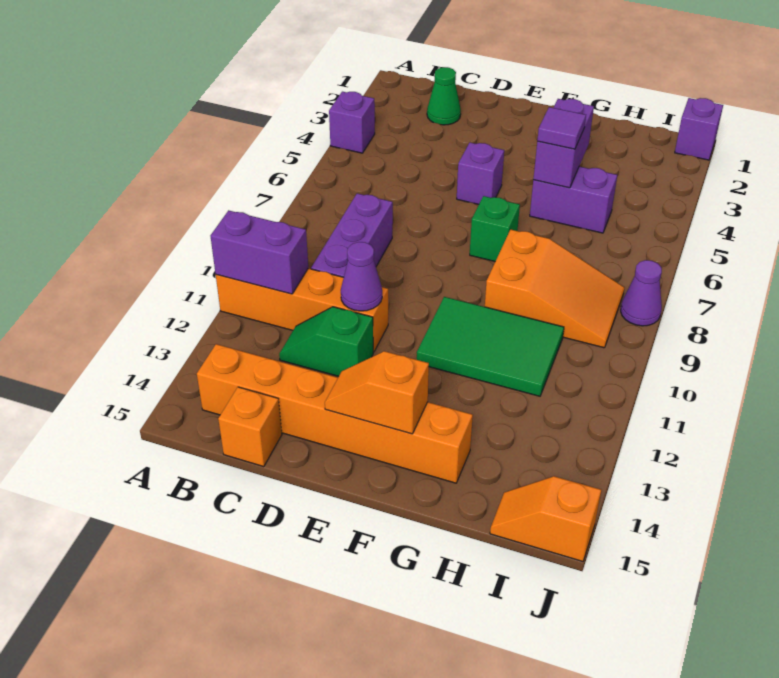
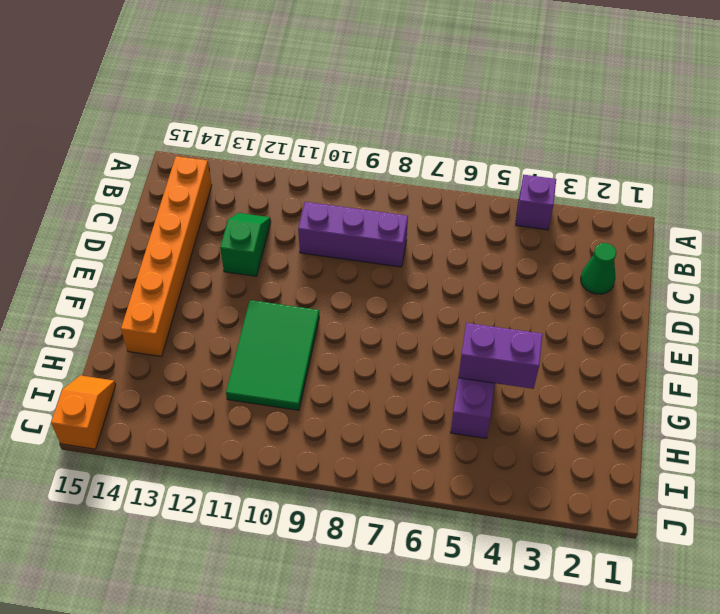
none -> orange brick A11:D11 level 1
none -> orange brick C15 level 1
none -> purple brick E5 level 1

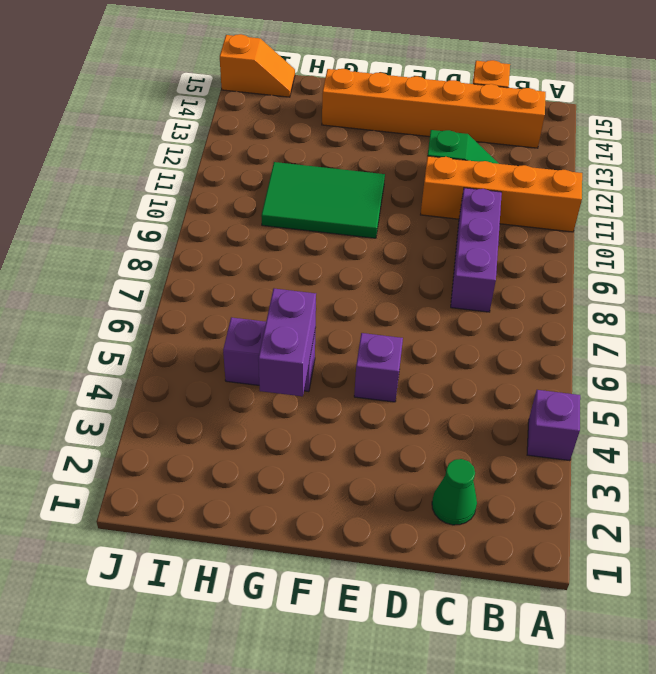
none -> green brick F7 level 1
none -> orange slope G8:I9 level 1 top G
none -> purple brick J1 level 1

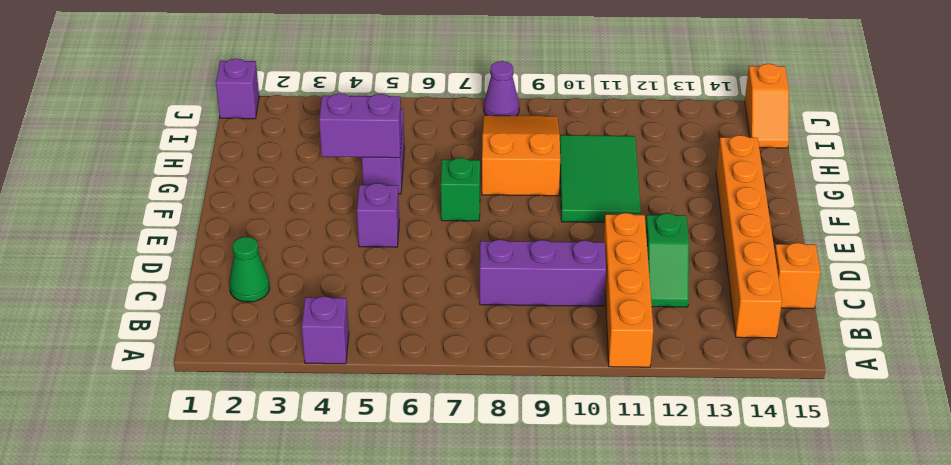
none -> purple brick A11:B11 level 2
none -> purple cone D11 level 2
none -> orange slope E14:F14 level 2 top F

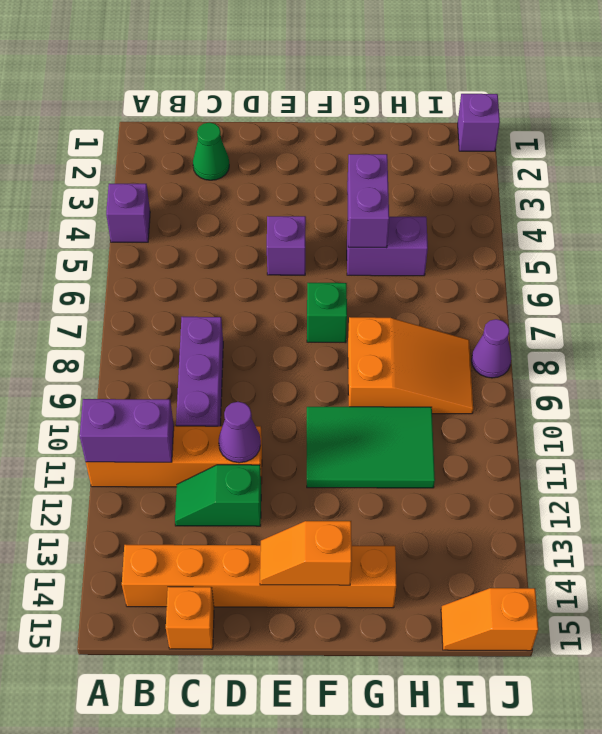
none -> purple tile G5 level 3

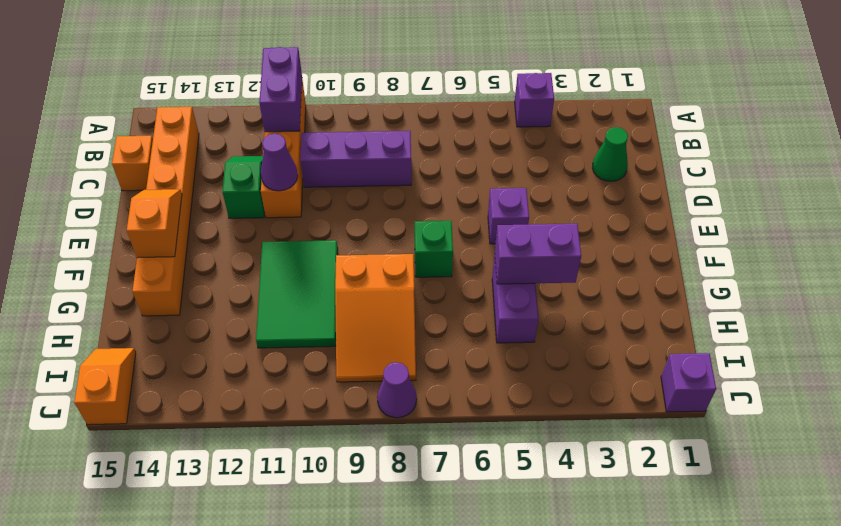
none -> purple tile G5 level 3

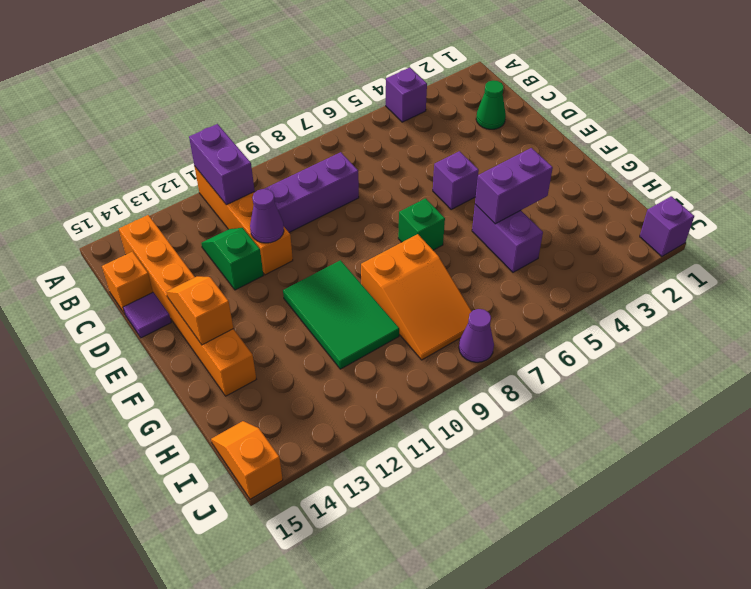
purple tile D15 level 1 -> purple tile G5 level 3

